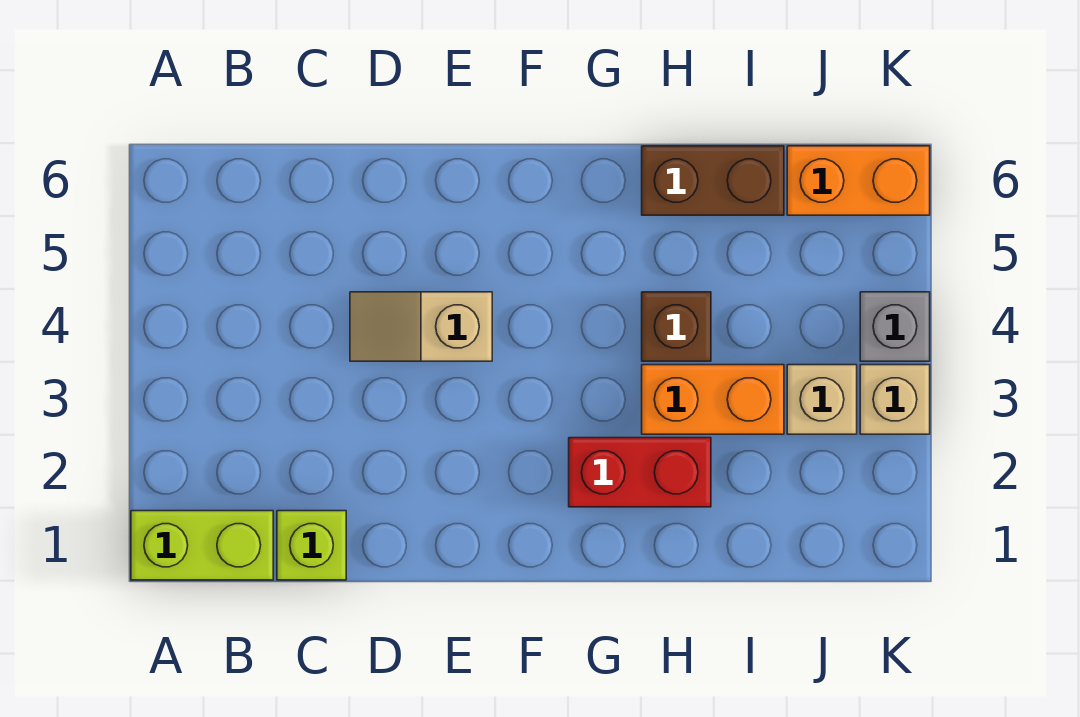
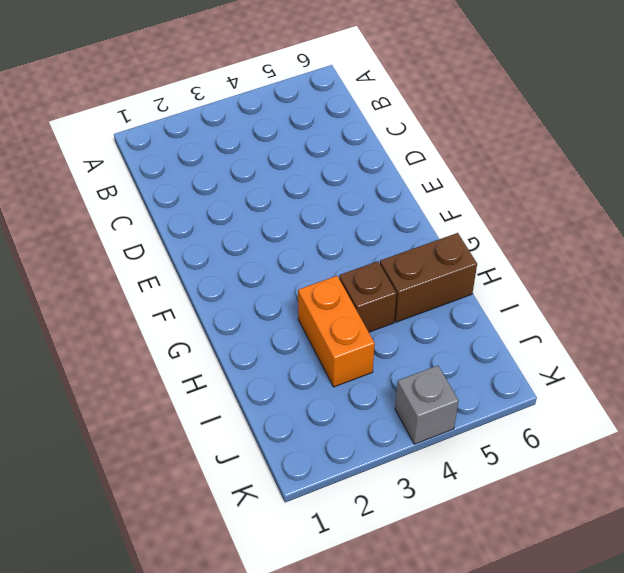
brown brick H5:H6 level 1 -> brown brick H6:I6 level 1
none -> lime brick A1:B1 level 1
none -> lime brick C1 level 1

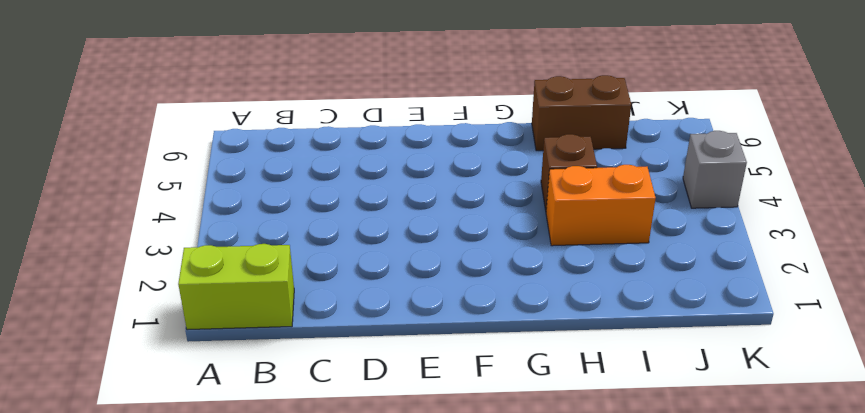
none -> lime brick C1 level 1
none -> tan slope D4:E4 level 1 top E

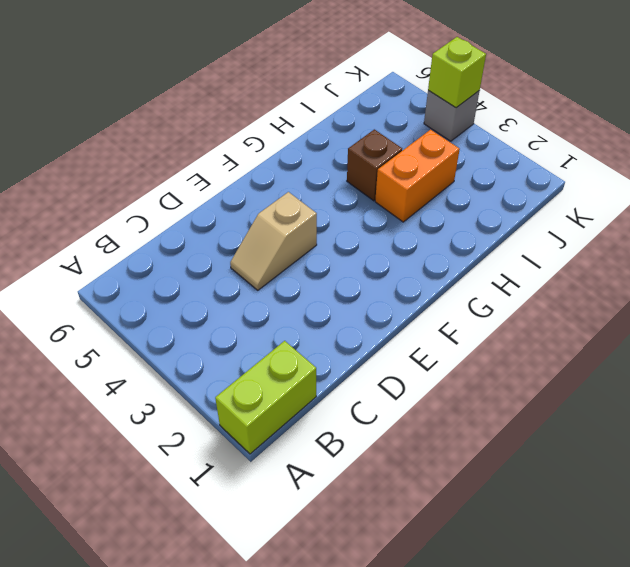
lime brick K4 level 2 -> lime brick C1 level 1
none -> red brick G2:H2 level 1
none -> brown brick H6:I6 level 1

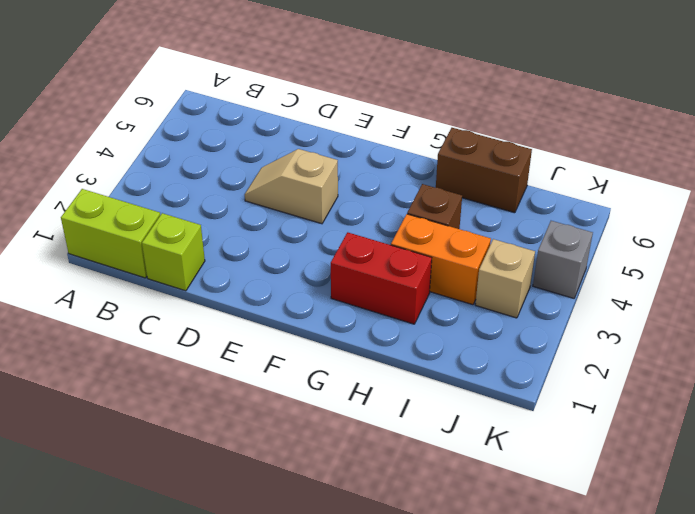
none -> orange brick J6:K6 level 1
none -> tan brick K3 level 1

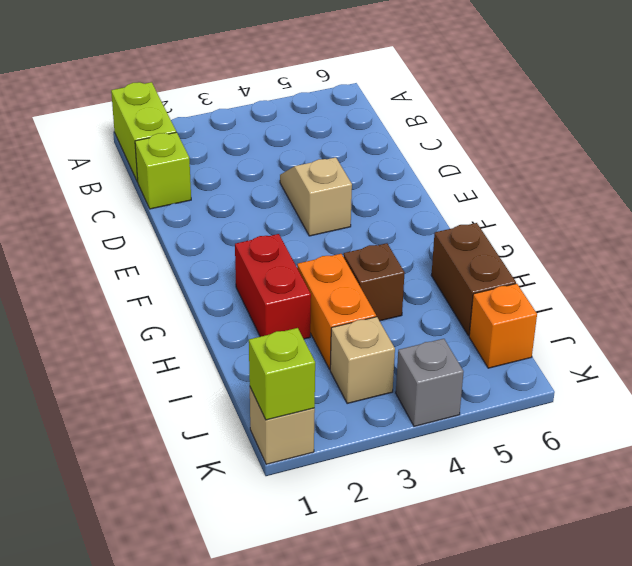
orange brick J6 level 1 -> orange brick J6:K6 level 1
tan brick K1 level 1 -> tan brick K3 level 1
lime brick K1 level 2 -> none

